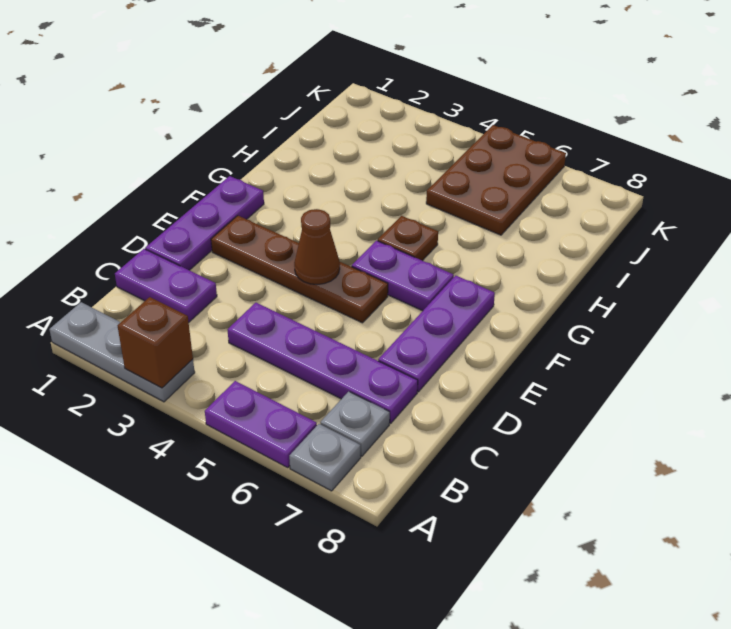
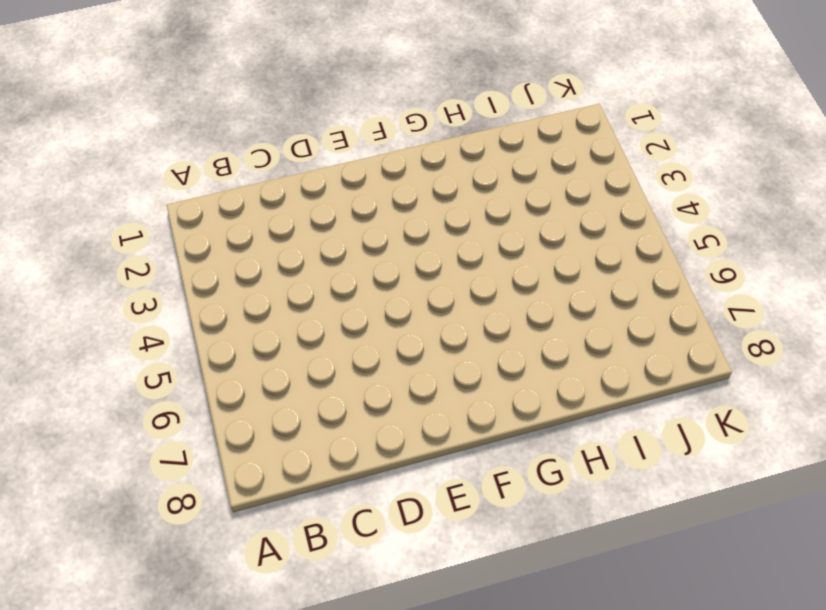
none -> grey plate A1:A3 level 1
none -> purple plate A5:A6 level 1
none -> grey plate A7 level 1

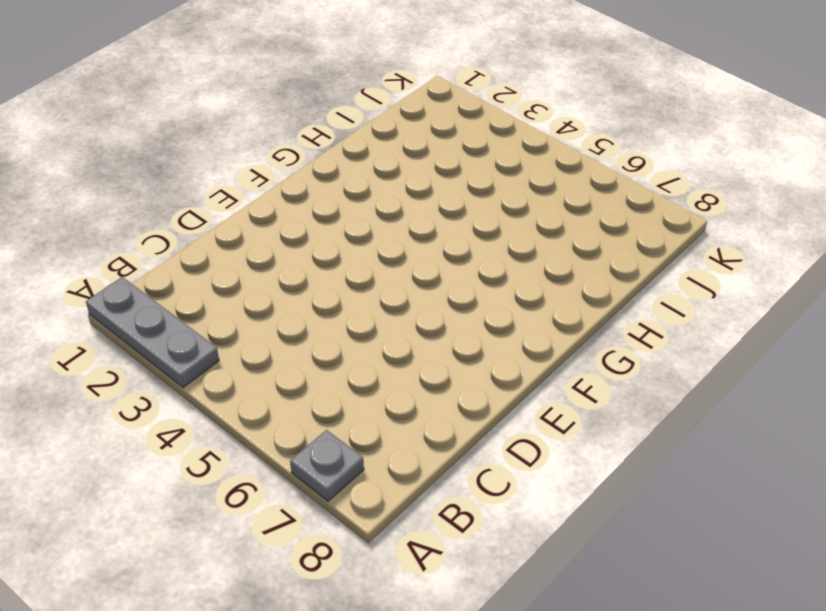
none -> purple plate A5:A6 level 1
none -> grey plate B7 level 1
none -> purple plate C1:C2 level 1

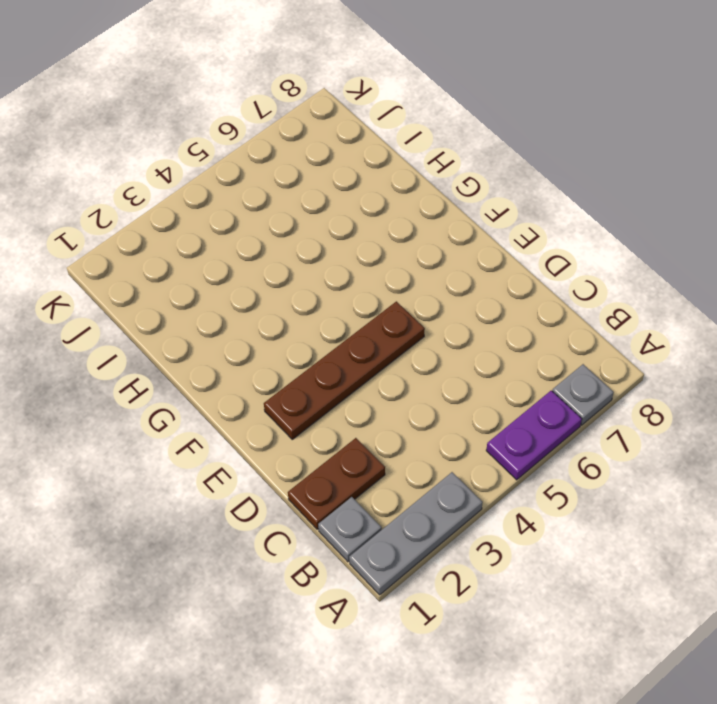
grey plate B1 level 1 -> grey plate B7 level 1
brown plate C1:C2 level 1 -> purple plate C1:C2 level 1
none -> purple plate C4:C7 level 1
none -> purple plate D1:F1 level 1
none -> purple plate D7:F7 level 1

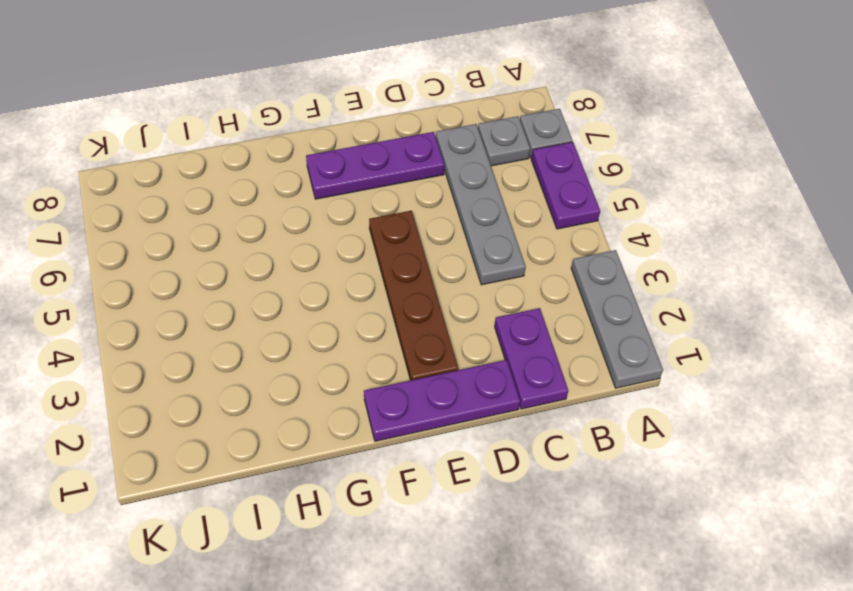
grey plate C4:C7 level 1 -> purple plate C4:C7 level 1
none -> purple plate F5:F6 level 1
none -> brown plate G5 level 1
none -> brown plate I5:K6 level 1

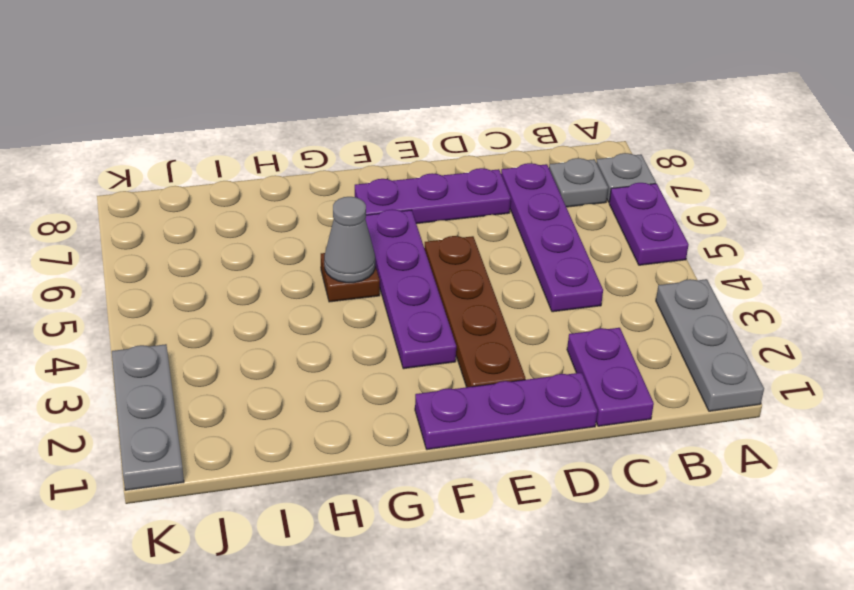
purple plate F3:F6 level 1 -> purple plate F5:F6 level 1
grey cone G5 level 2 -> none
grey plate K1:K3 level 1 -> none
none -> brown plate I5:K6 level 1
none -> brown brick A3 level 2
none -> brown cone E4 level 2

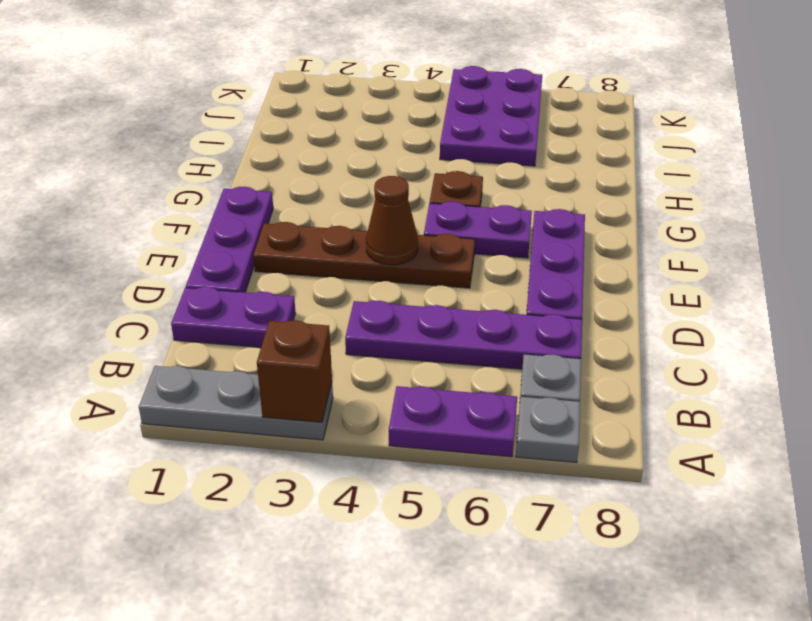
purple plate I5:K6 level 1 -> brown plate I5:K6 level 1

